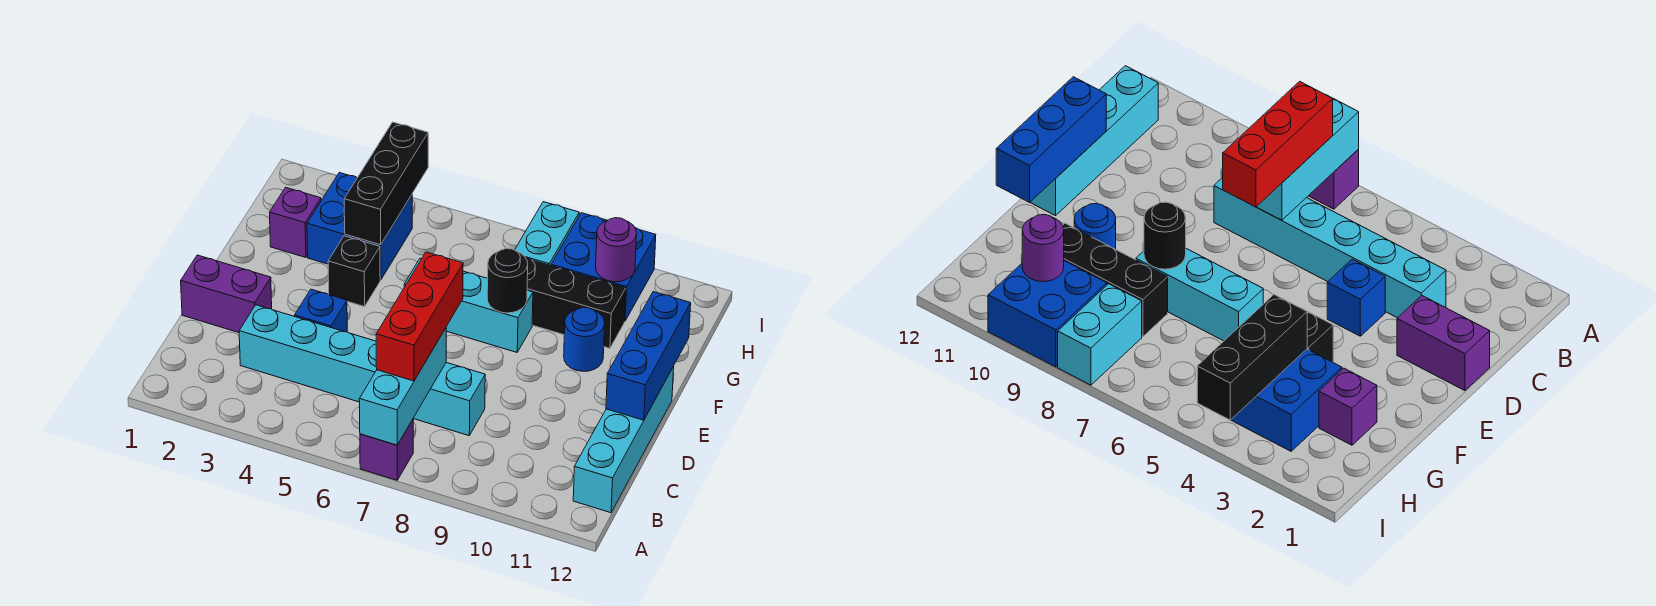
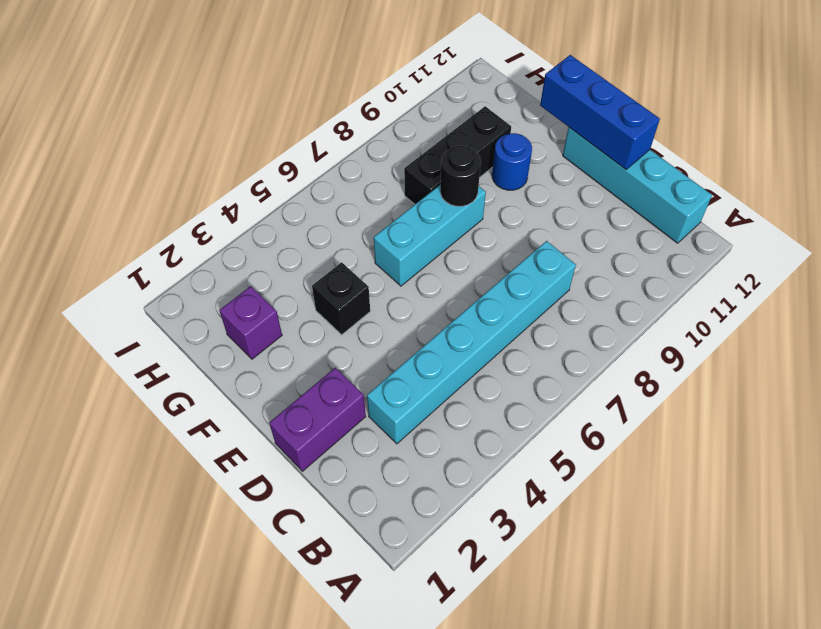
none -> purple brick A7 level 1
none -> blue brick D4 level 1
none -> blue brick G3:H4 level 1

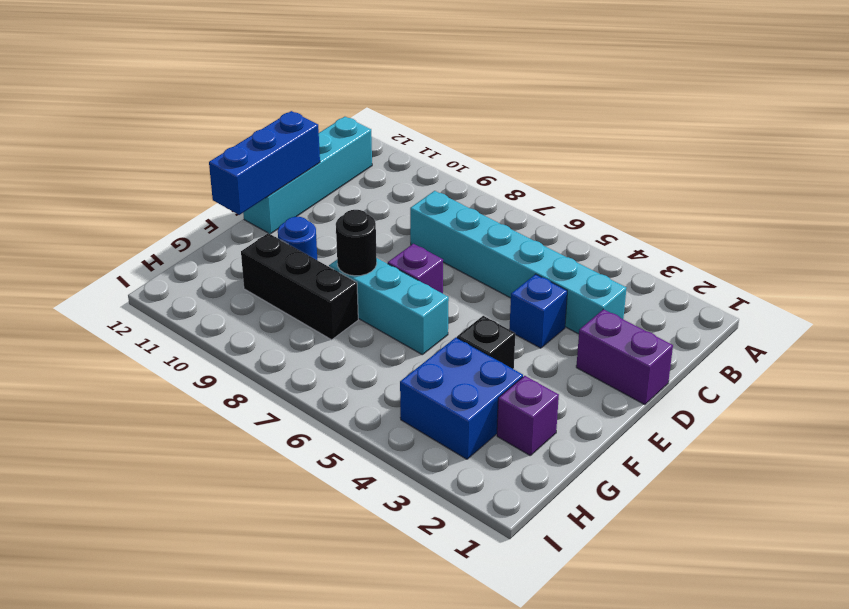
purple brick E7 level 1 -> purple brick A7 level 1
none -> cyan brick H8:I8 level 1
none -> blue brick H9:I10 level 1
none -> cyan brick A7:C7 level 2

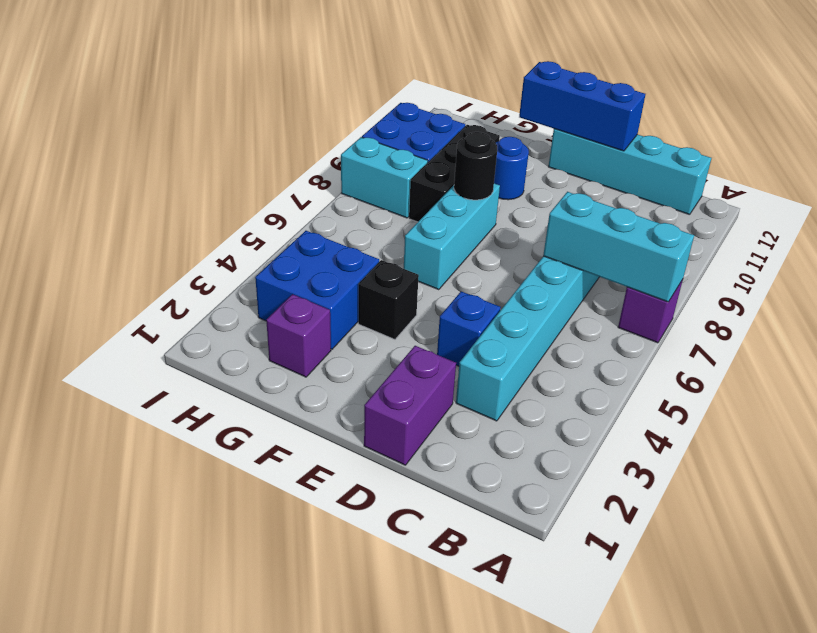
none -> black brick G4:I4 level 2
none -> purple round brick H10 level 2
none -> red brick B7:D7 level 3

